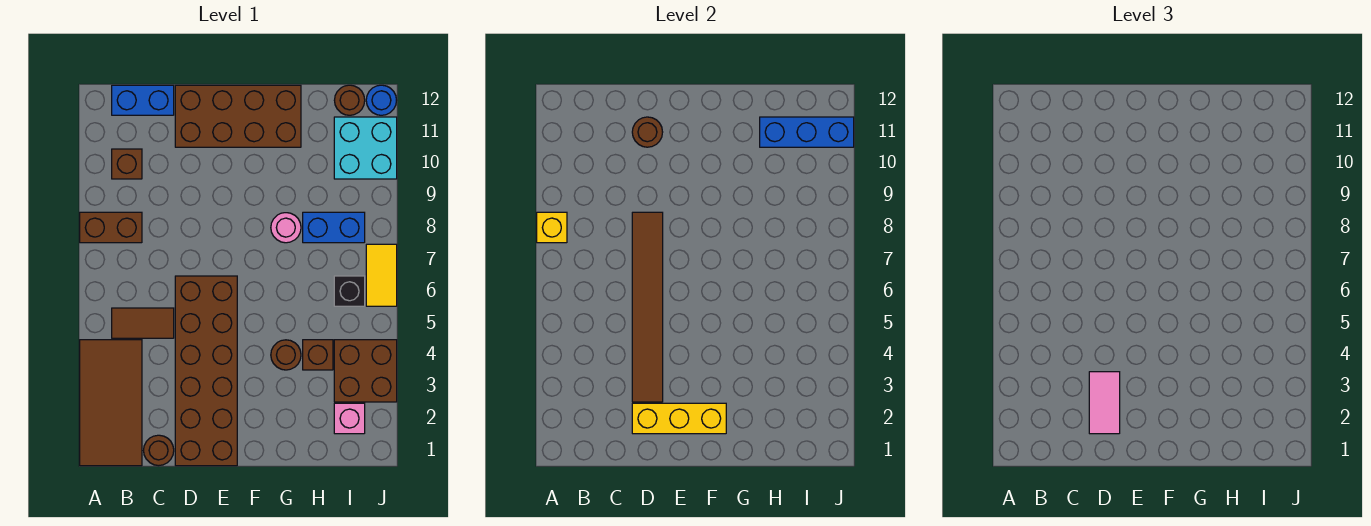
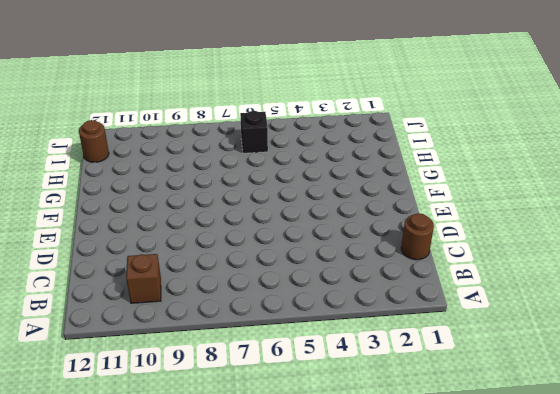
none -> brown tile A1:B4 level 1
none -> brown brick A8:B8 level 1
none -> brown tile B5:C5 level 1

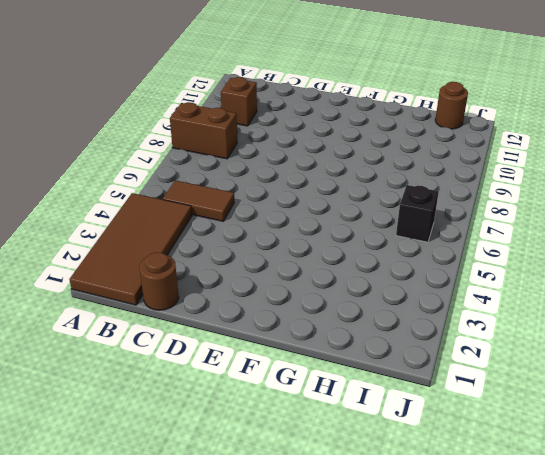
none -> blue brick B12:C12 level 1
none -> brown brick D1:E6 level 1
none -> brown brick D11:G12 level 1

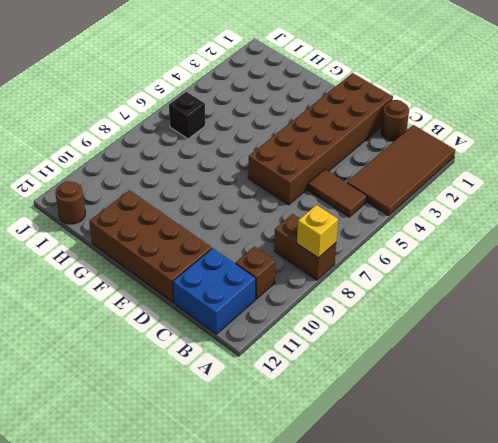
blue brick B11:C12 level 1 -> blue brick B12:C12 level 1
none -> brown round brick G4 level 1
none -> pink round brick G8 level 1
none -> brown brick H4 level 1

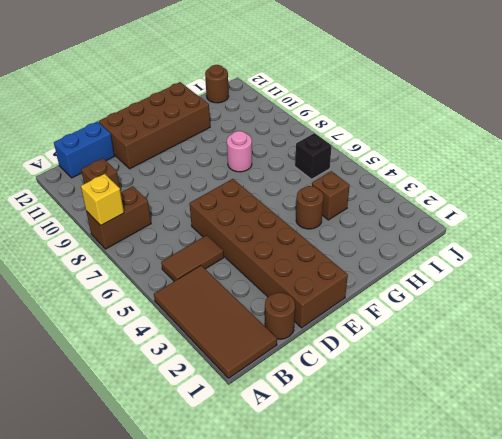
none -> blue brick H8:I8 level 1
none -> pink brick I2 level 1
none -> brown brick I3:J4 level 1

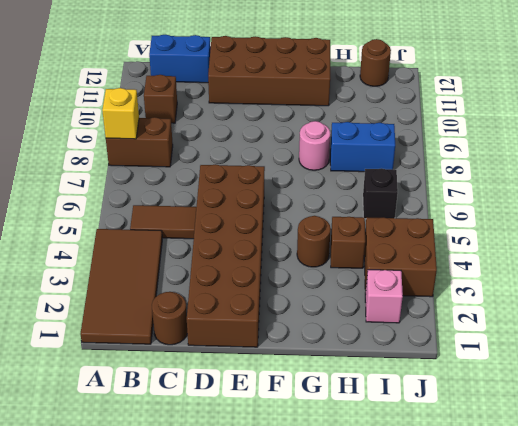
none -> cyan brick I10:J11 level 1
none -> yellow tile J6:J7 level 1
none -> blue round brick J12 level 1

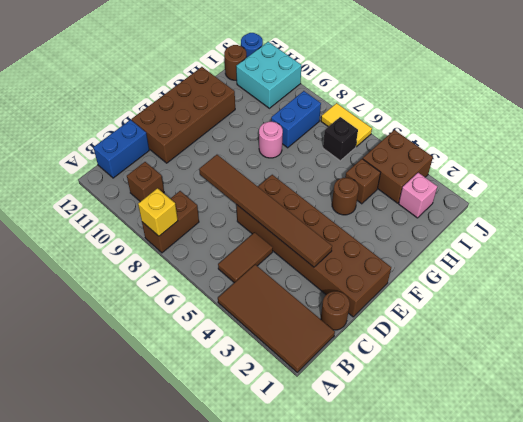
none -> yellow brick D2:F2 level 2
none -> brown round brick D11 level 2
none -> blue brick H11:J11 level 2

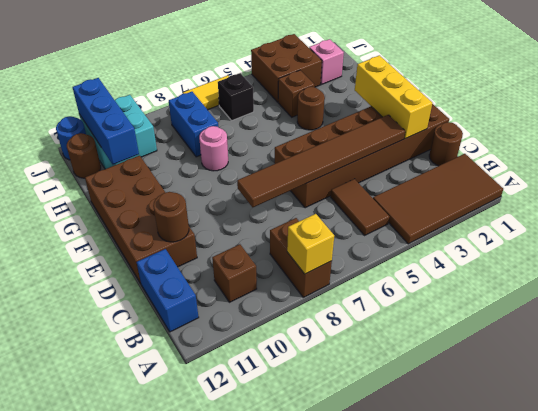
none -> pink tile D2:D3 level 3

